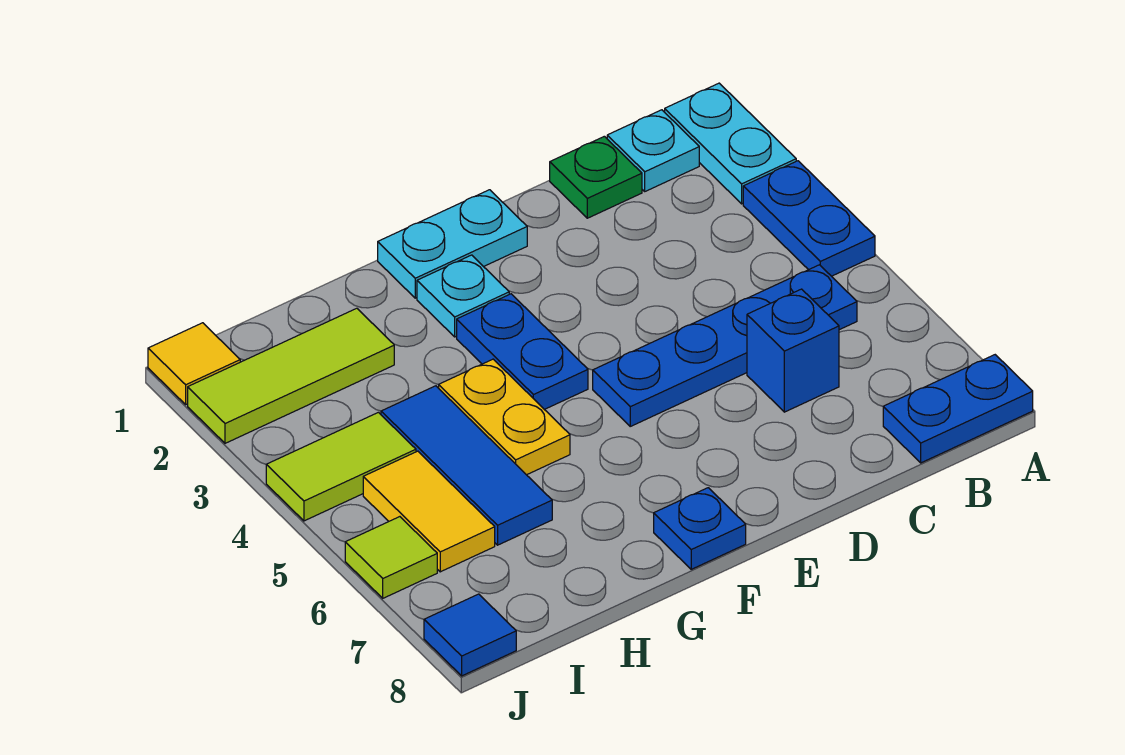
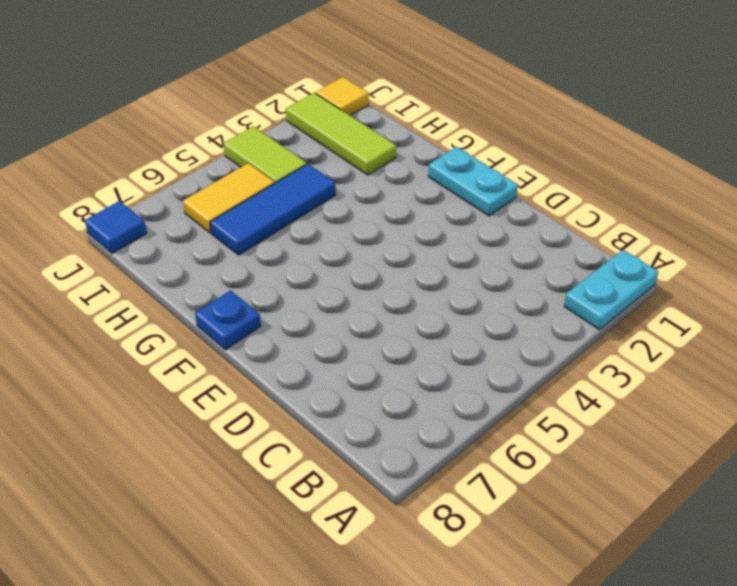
none -> blue plate A3:A4 level 1
none -> blue plate A8:B8 level 1
none -> cyan plate B1 level 1

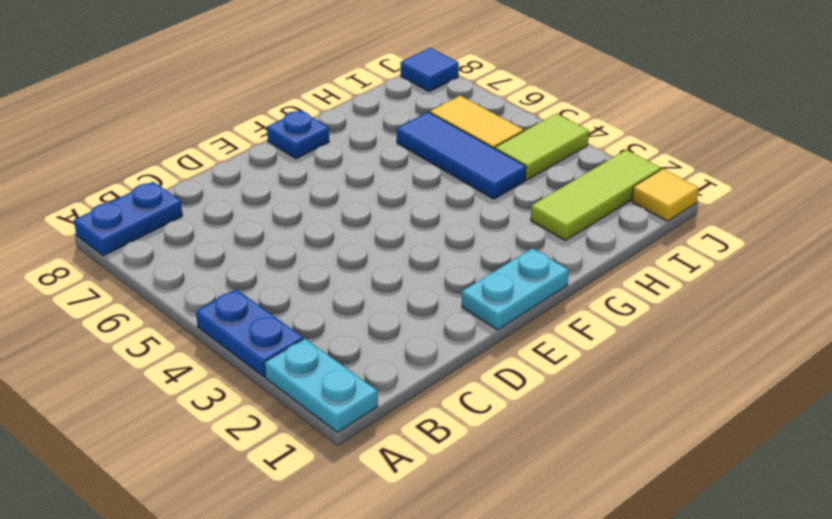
none -> cyan plate B1 level 1
none -> blue plate B5:E5 level 1
none -> green plate C1 level 1

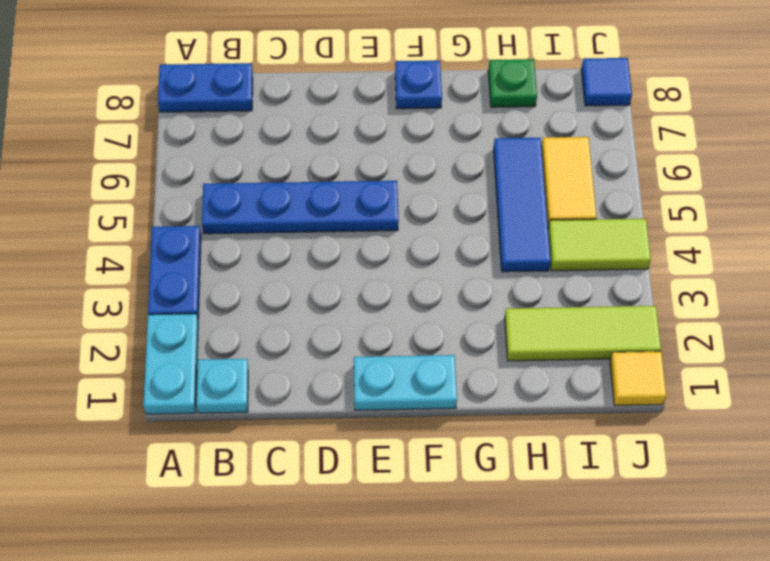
green plate H8 level 1 -> green plate C1 level 1
none -> blue brick C6 level 1
none -> cyan plate F2 level 1
none -> blue plate F3:F4 level 1

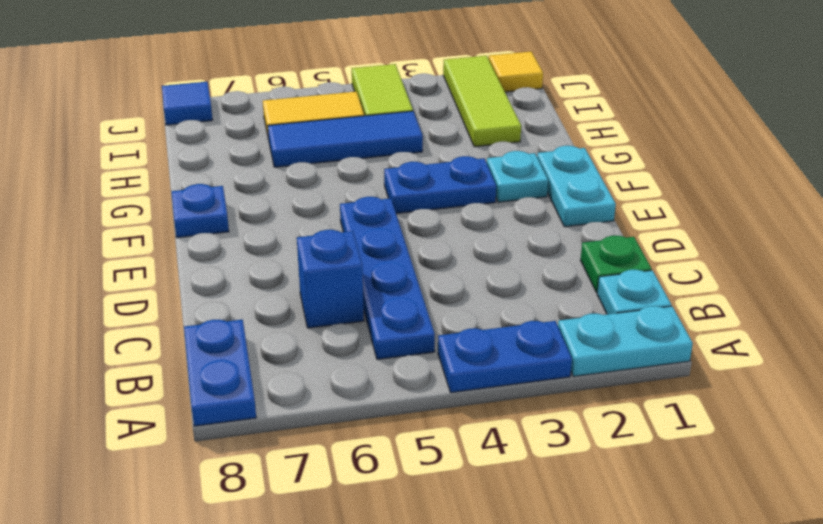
none -> yellow plate G4:G5 level 1
none -> lime tile J6 level 1

